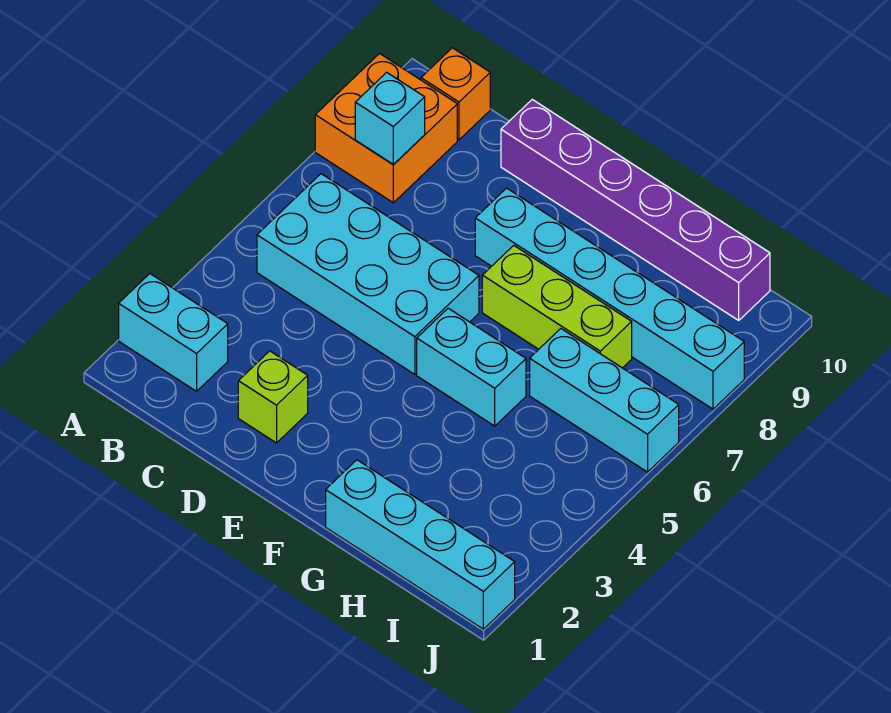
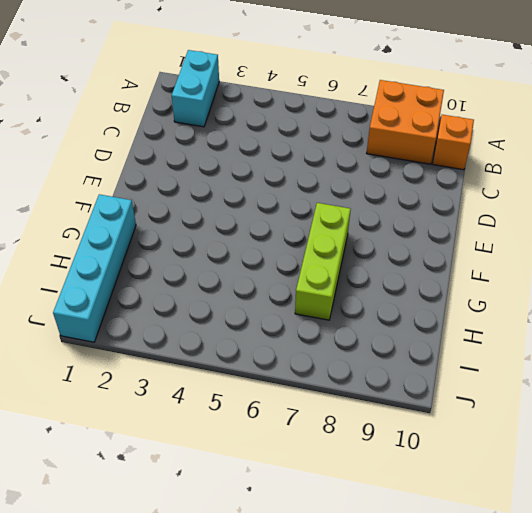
none -> cyan brick B5:E6 level 1
none -> lime brick D2 level 1
none -> purple brick D10:I10 level 1

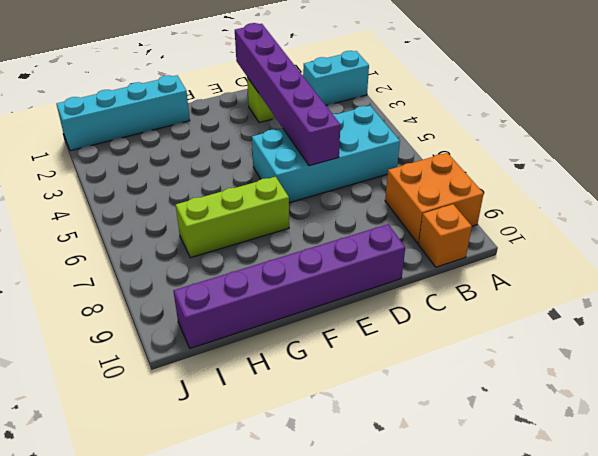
purple brick D1:D6 level 2 -> none
none -> cyan brick E8:J8 level 1
none -> cyan brick F5:G5 level 1
none -> cyan brick H6:J6 level 1

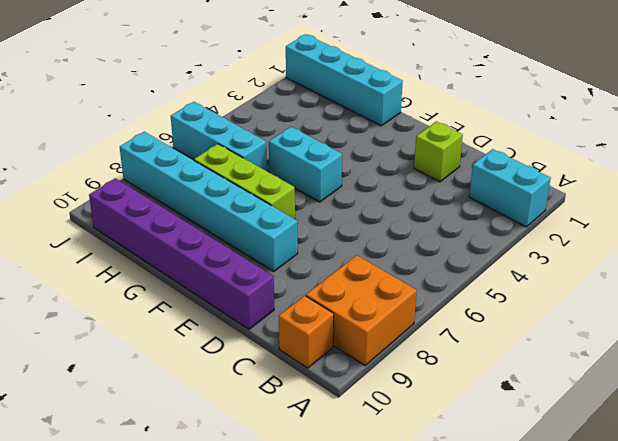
none -> cyan brick B5:E6 level 1
none -> cyan brick B8 level 2

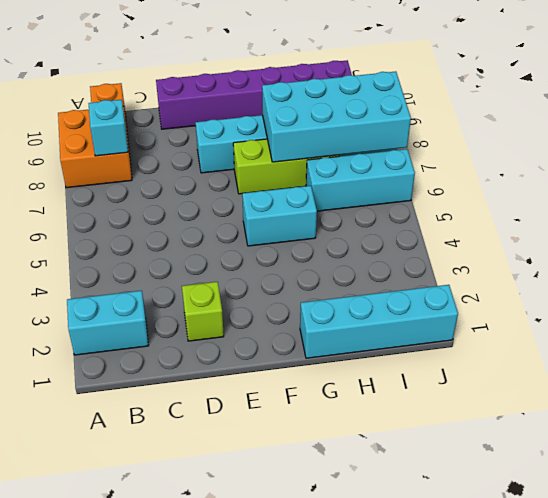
cyan brick G7:J8 level 2 -> cyan brick B5:E6 level 1

